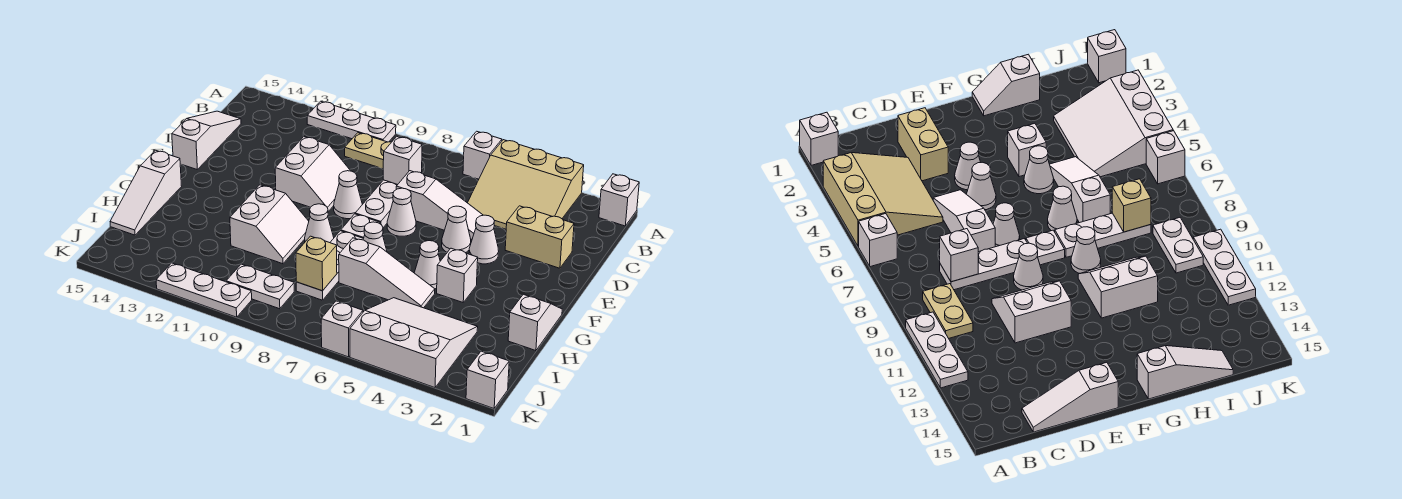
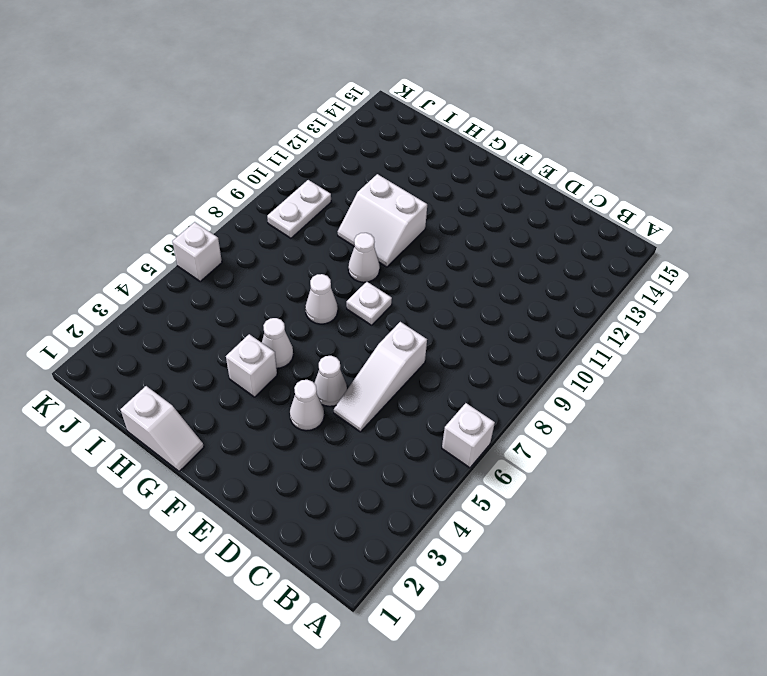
none -> white brick A1 level 1
none -> tan slope A3:C5 level 1 top A
none -> white plate A10:A12 level 1
none -> tan plate B9:B10 level 1

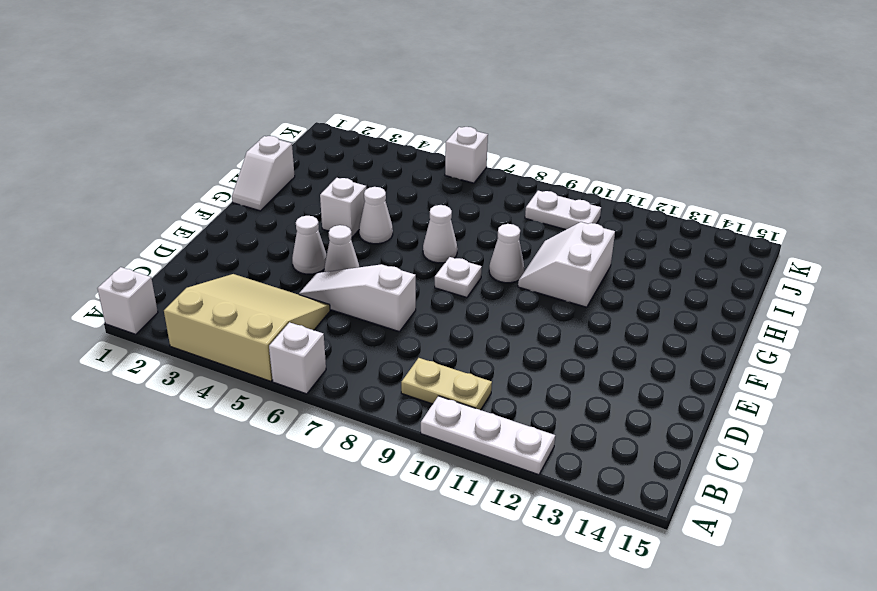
none -> white plate C8:E8 level 1
none -> white slope C15:E15 level 1 top E
none -> tan brick D2:D3 level 1
none -> white slope D10:E11 level 1 top 11

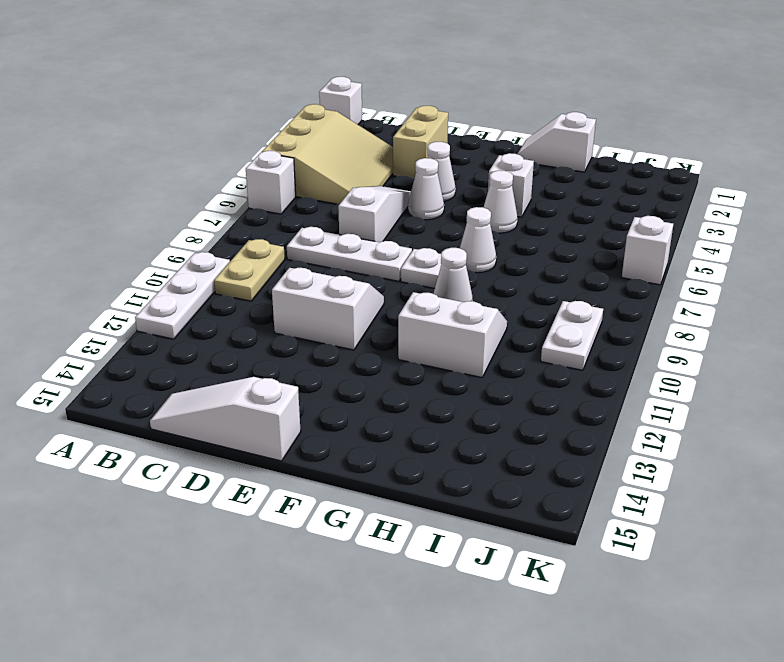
none -> white cone E7 level 1
none -> white cone E9 level 1
none -> white plate G8:I8 level 1
none -> white slope G15:I15 level 1 top G

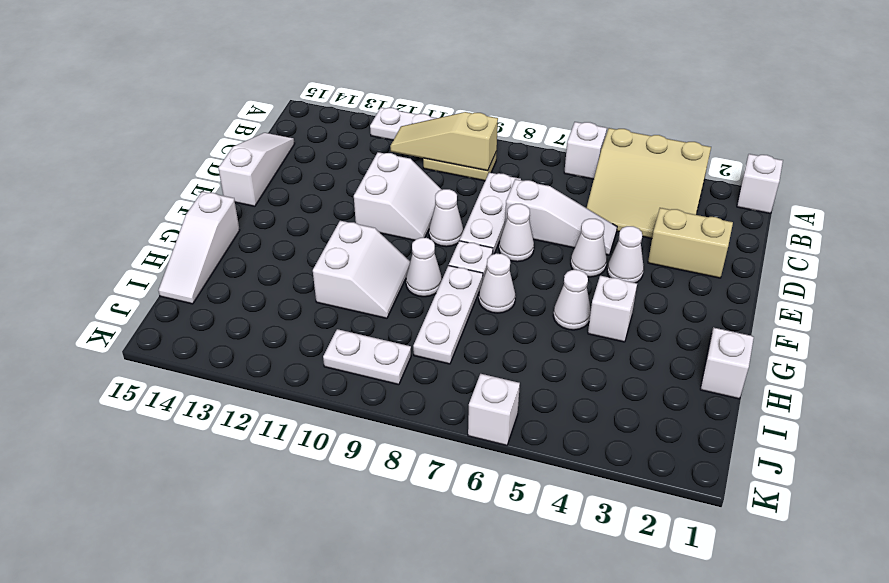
tan slope B9:B11 level 2 top 9 -> none
none -> white slope H5:H7 level 1 top 7
none -> white slope I3:K5 level 1 top K
none -> white brick K1 level 1
none -> white plate K10:K12 level 1

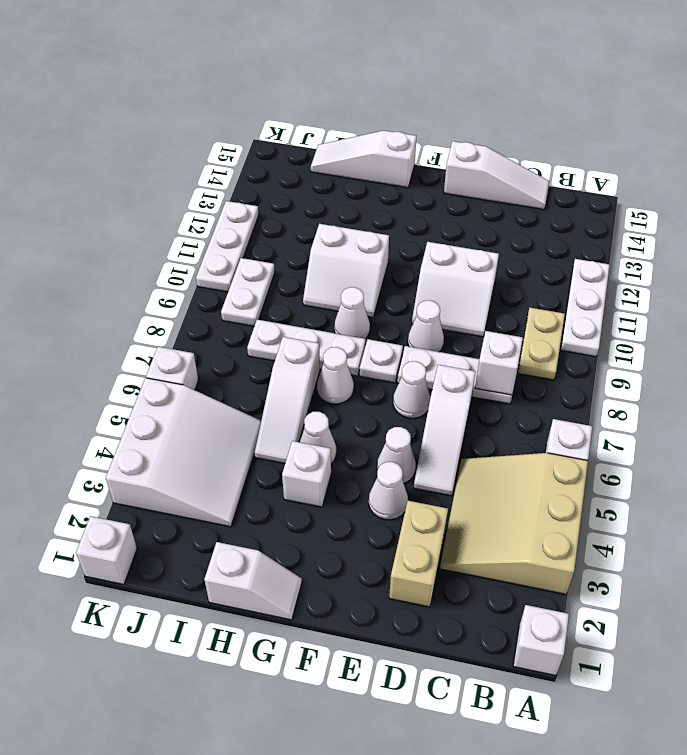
none -> tan brick I8 level 2

